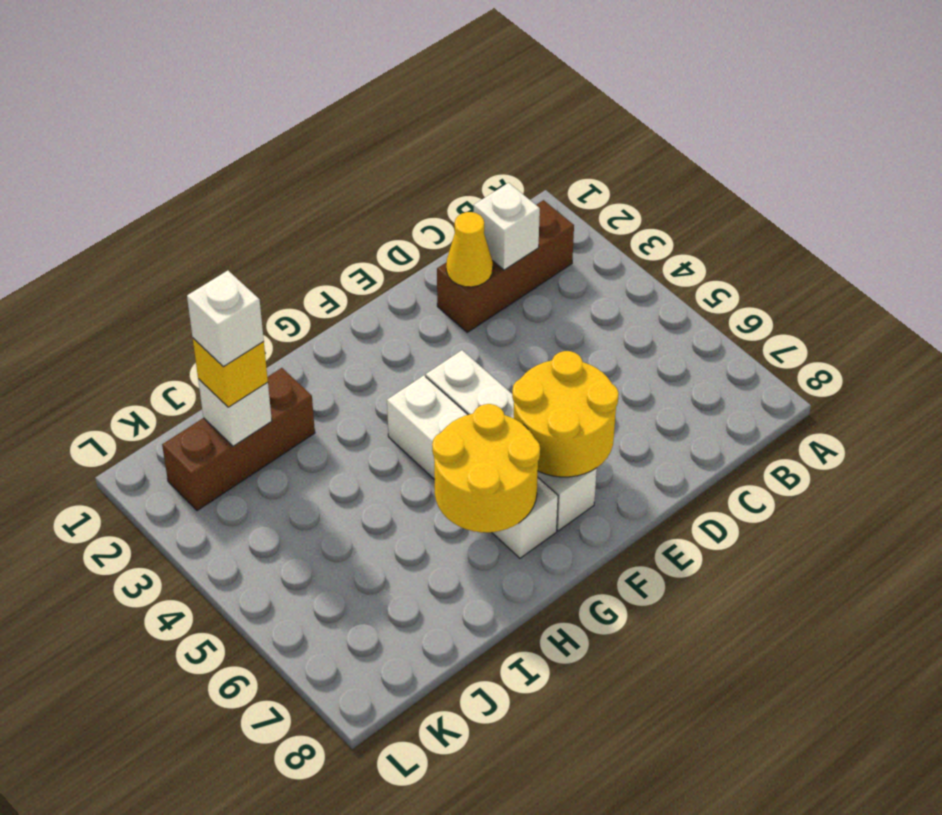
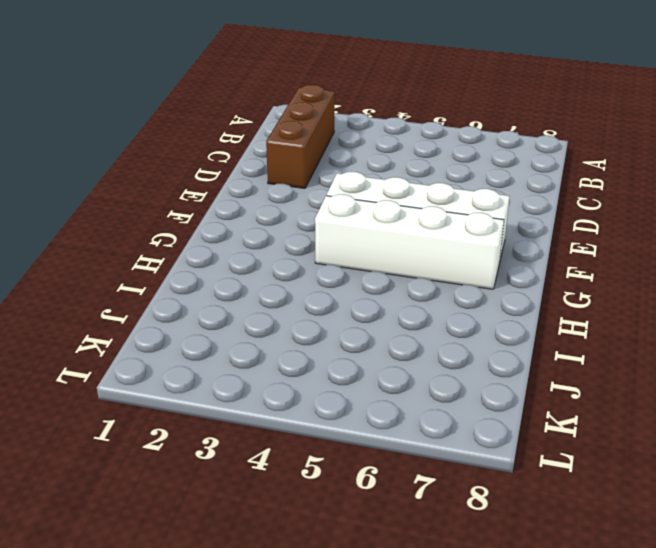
none -> brown brick I2:K2 level 1
none -> white brick C2 level 2

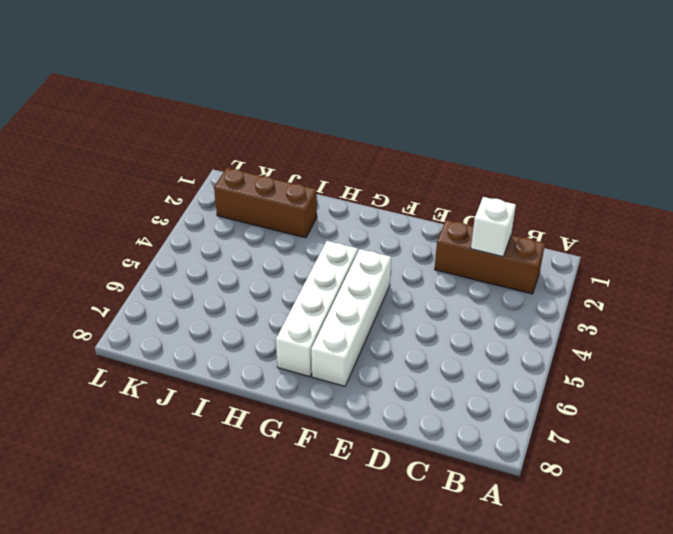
none -> yellow cone D2 level 2
none -> yellow round brick E6:F7 level 2

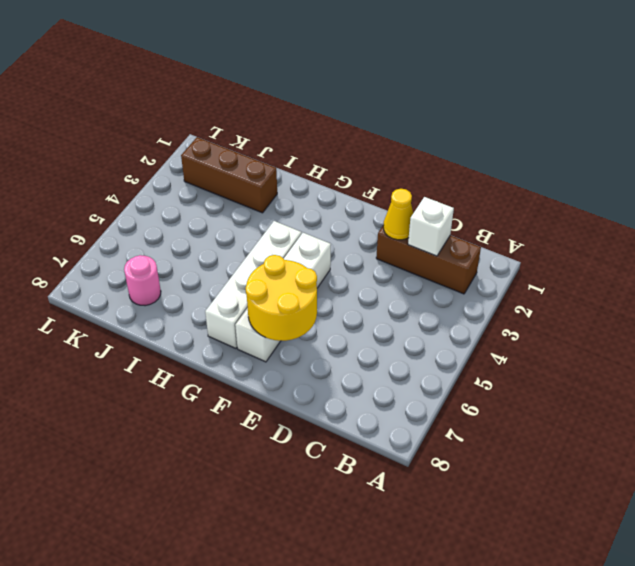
pink round brick J7 level 1 -> none
none -> yellow round brick G6:H7 level 2
none -> white brick J2 level 2

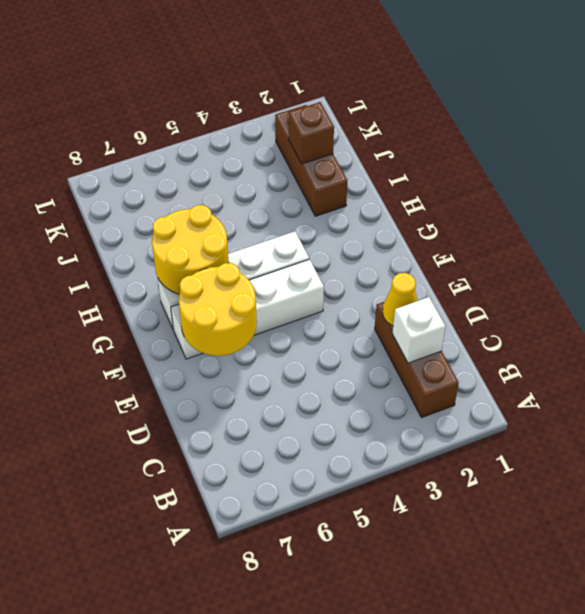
brown brick J2 level 2 -> white brick J2 level 2
none -> yellow brick J2 level 3
none -> white brick J2 level 4

